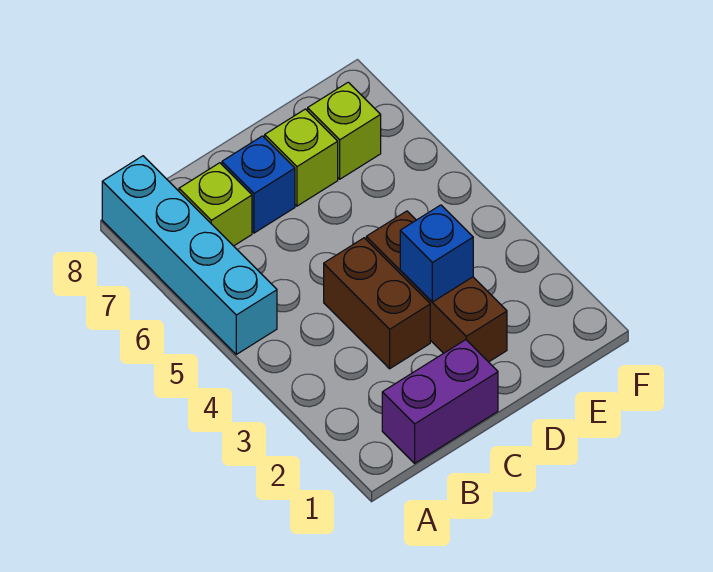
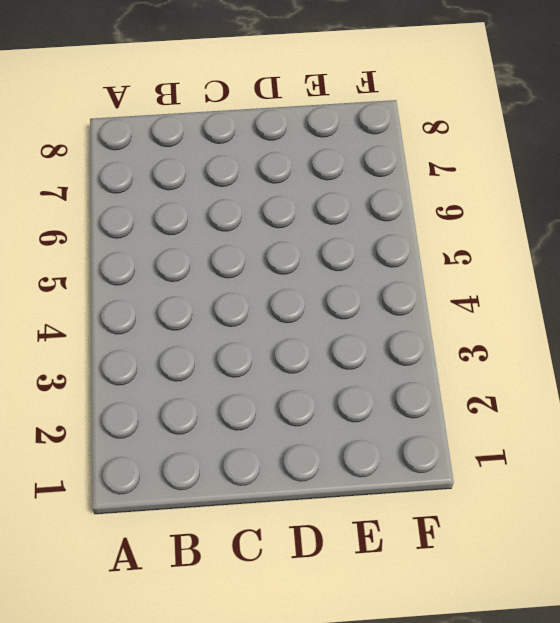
none -> cyan brick A5:A8 level 1
none -> purple brick B1:C1 level 1

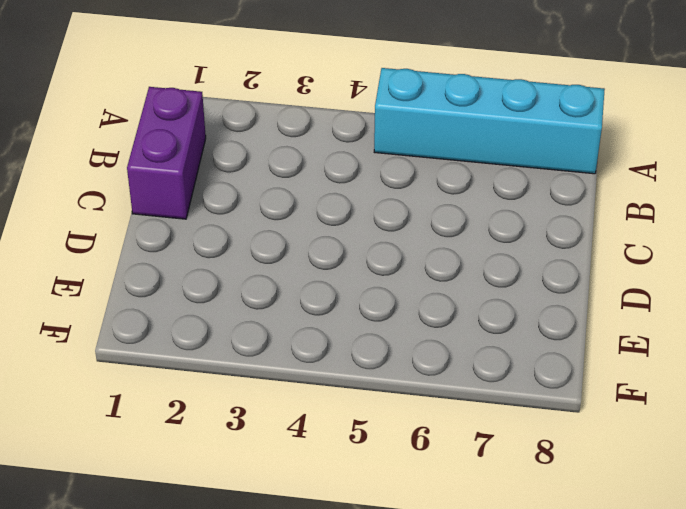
none -> lime brick B7 level 1
none -> brown brick C3:C4 level 1

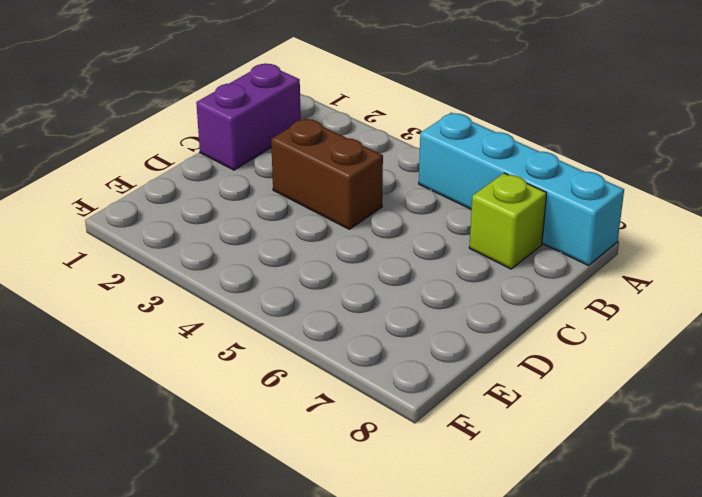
none -> blue brick C7 level 1
none -> brown brick D2:D4 level 1

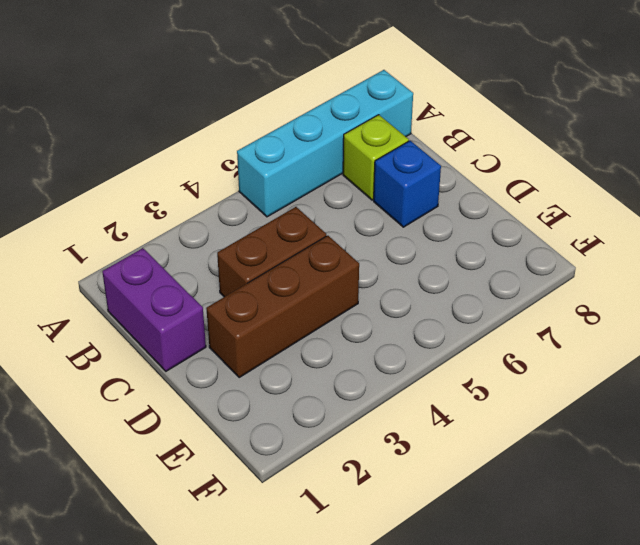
none -> lime brick D7 level 1
none -> lime brick E7 level 1

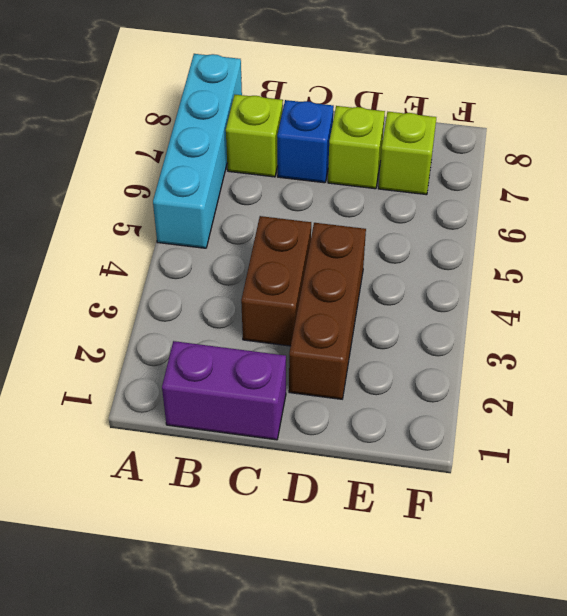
none -> blue brick D3 level 2

